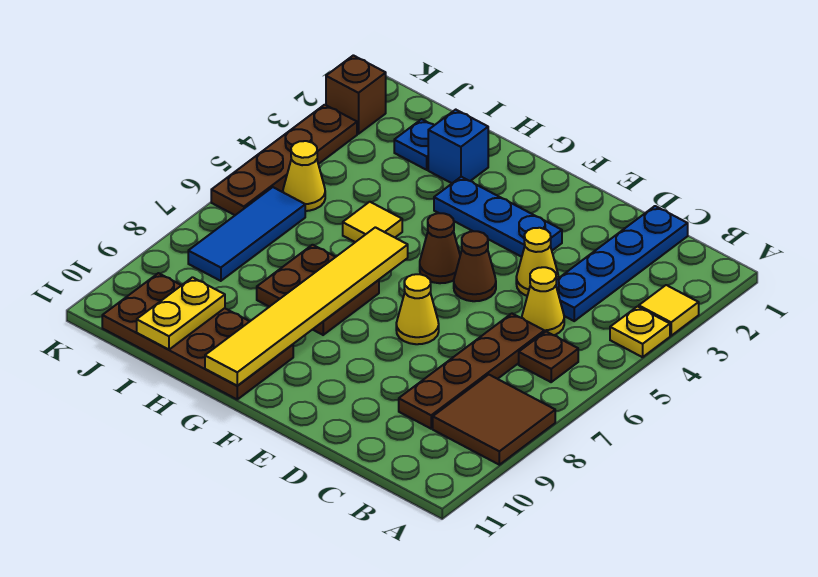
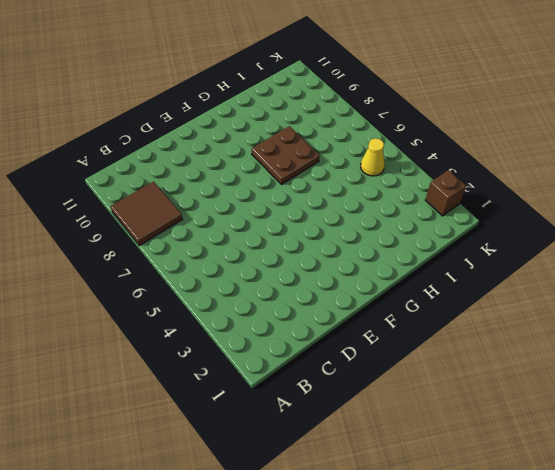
none -> yellow tile A3 level 1
none -> yellow plate A4 level 1
none -> brown plate B6 level 1

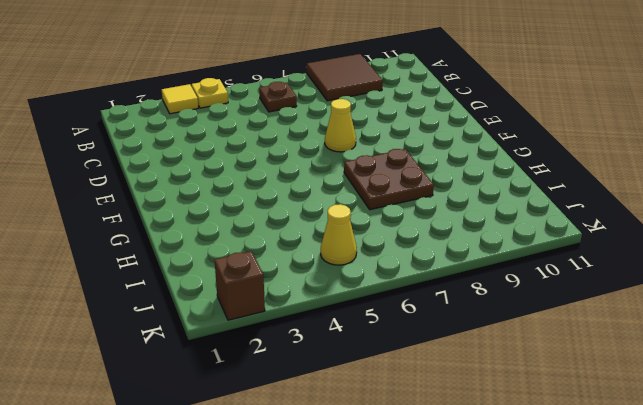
none -> blue plate C1:C4 level 1
none -> yellow cone C5 level 1
none -> brown plate C6:C9 level 1

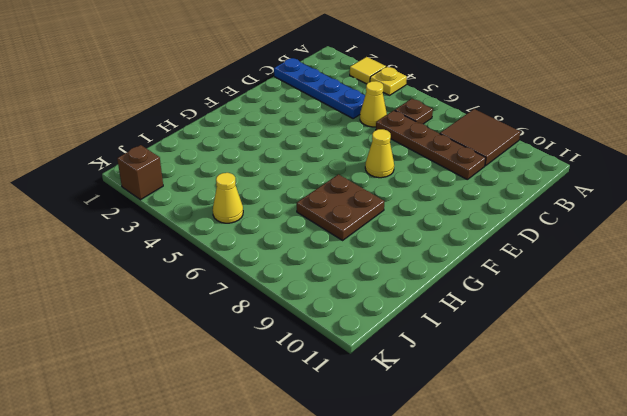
none -> yellow cone D4 level 1
none -> blue plate E3:G3 level 1
none -> brown cone E5 level 1

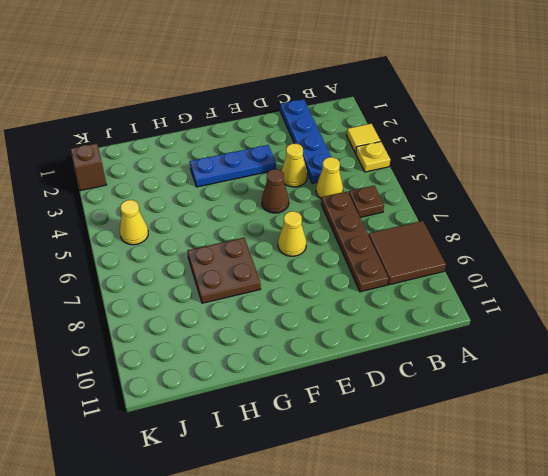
none -> brown cone F5 level 1
none -> brown plate G10:J11 level 1
none -> blue brick H2 level 1

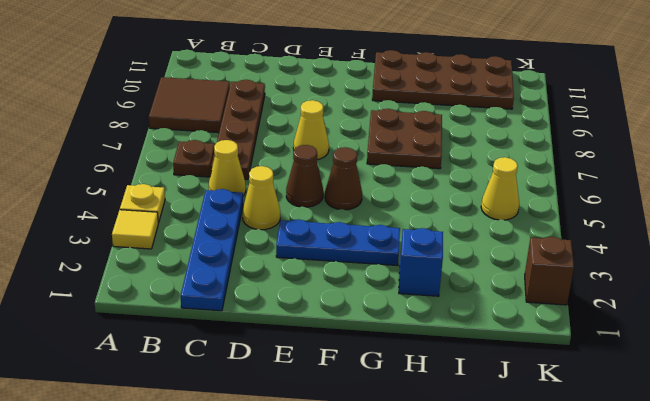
none -> yellow tile H5 level 1
none -> blue plate I2 level 1
none -> blue tile J6:J8 level 1

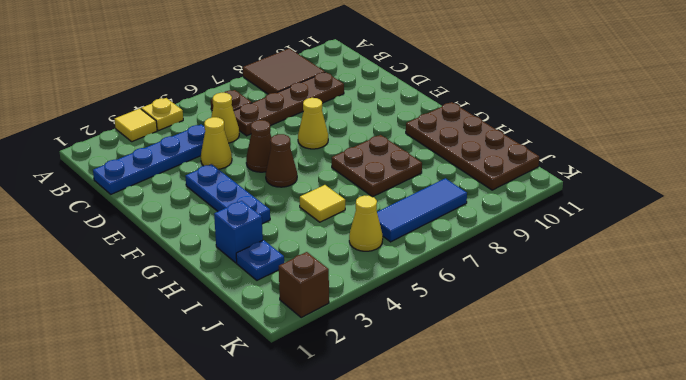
none -> brown plate K3:K6 level 1
none -> yellow tile G6:G11 level 2
none -> yellow plate I10:I11 level 2

